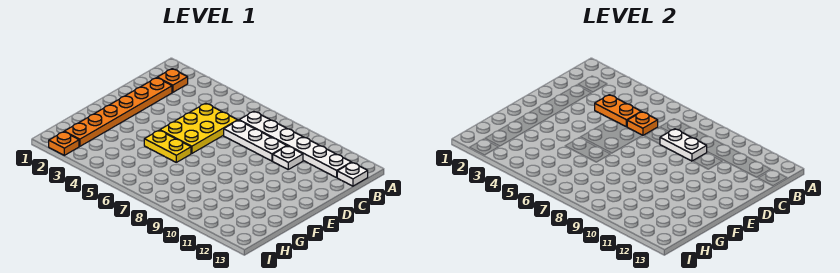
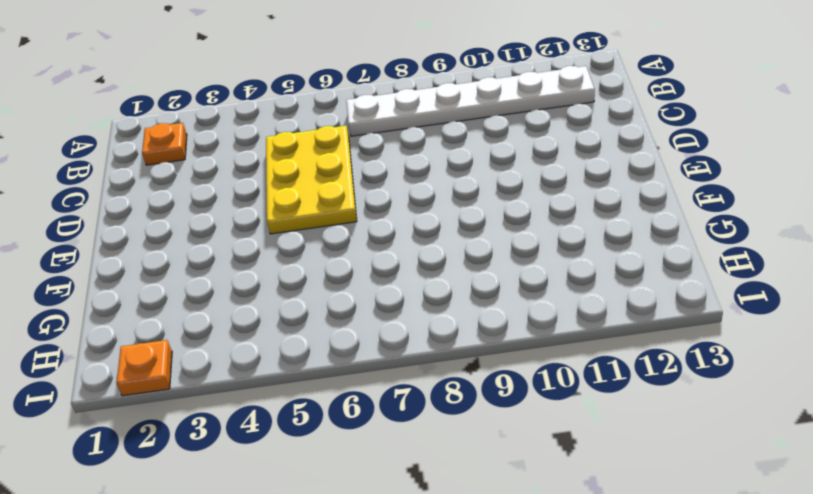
none -> white plate B13 level 1
none -> orange plate C2:H2 level 1
none -> white plate C7:C9 level 1

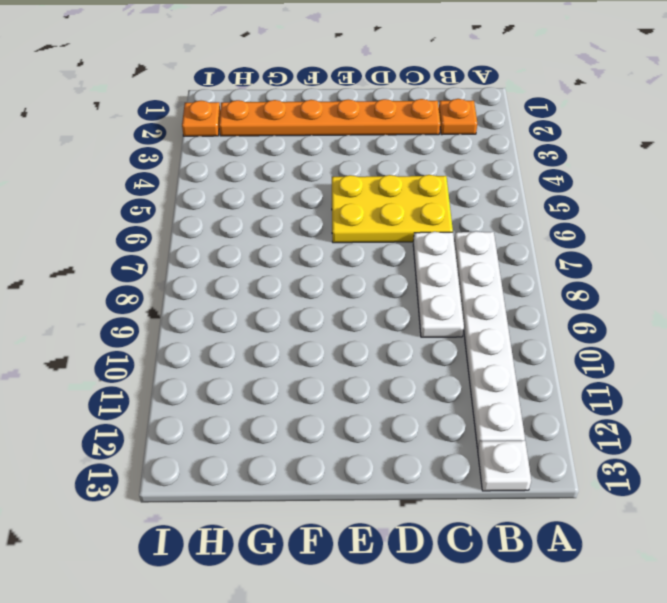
none -> white plate C10 level 1
none -> yellow plate F5:F6 level 1
none -> orange plate C4:C5 level 2

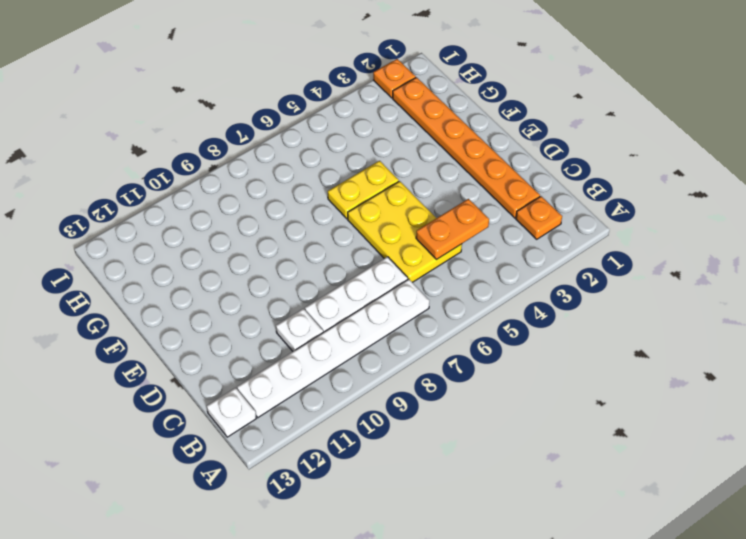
none -> orange plate C6 level 2
none -> white plate C8:C9 level 2

